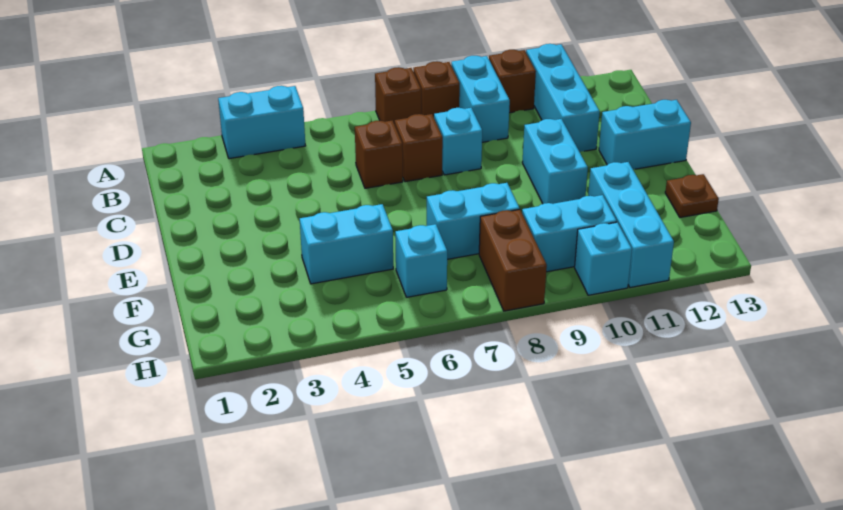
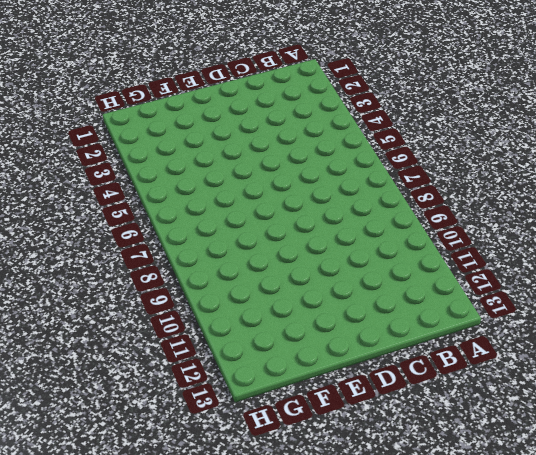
none -> cyan brick A3:A4 level 1
none -> brown brick A7 level 1
none -> brown brick A8 level 1

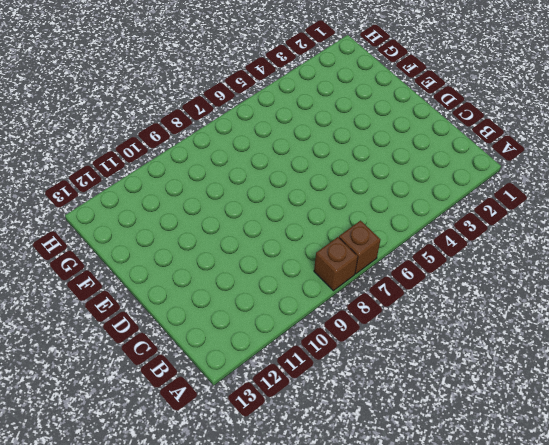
none -> cyan brick A3:A4 level 1
none -> cyan brick A9:B9 level 1
none -> brown brick A10 level 1

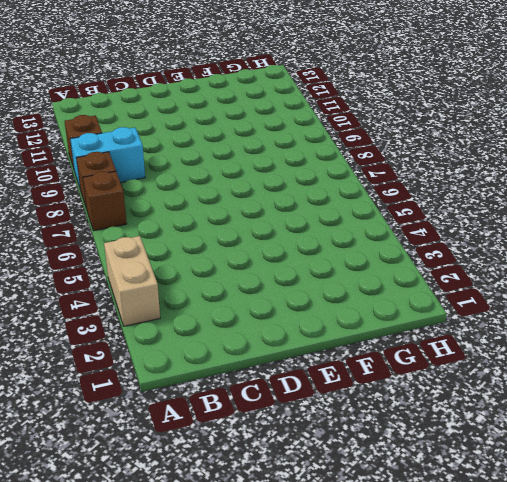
tan brick A3:A4 level 1 -> cyan brick A3:A4 level 1
none -> cyan brick A11:C11 level 1
none -> brown brick C6 level 1
none -> brown brick C7 level 1

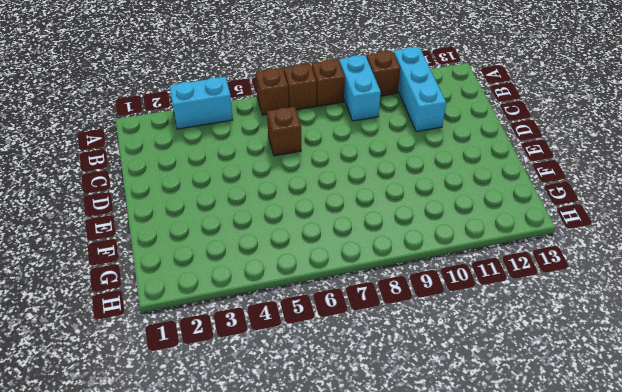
brown brick A6 level 1 -> brown brick C7 level 1
none -> cyan brick C8 level 1
none -> cyan brick D10:E10 level 1
none -> cyan brick D12:D13 level 1

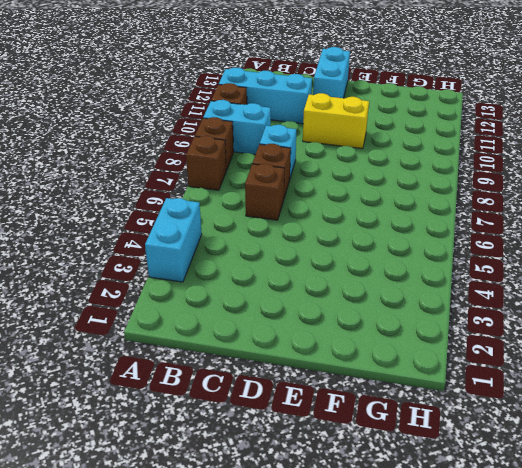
yellow brick D10:E10 level 1 -> cyan brick D10:E10 level 1
none -> cyan brick F4:F5 level 1
none -> cyan brick F7:F8 level 1
none -> cyan brick F11:H11 level 1

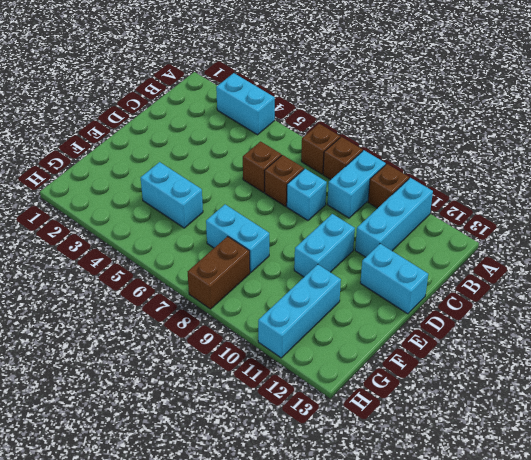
none -> brown plate F13 level 1
none -> cyan brick G6 level 1
none -> cyan brick G9:G10 level 1

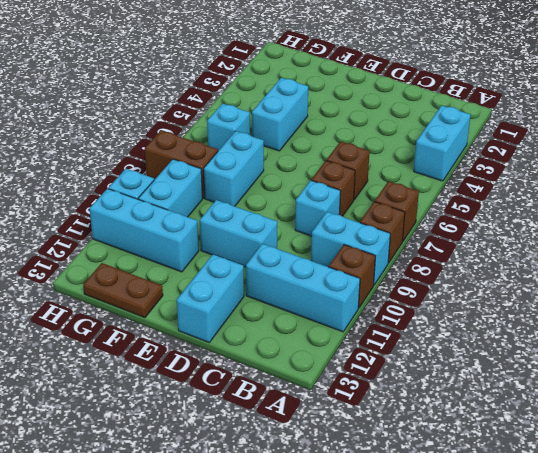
brown plate F13:G13 level 1 -> brown plate F13 level 1

